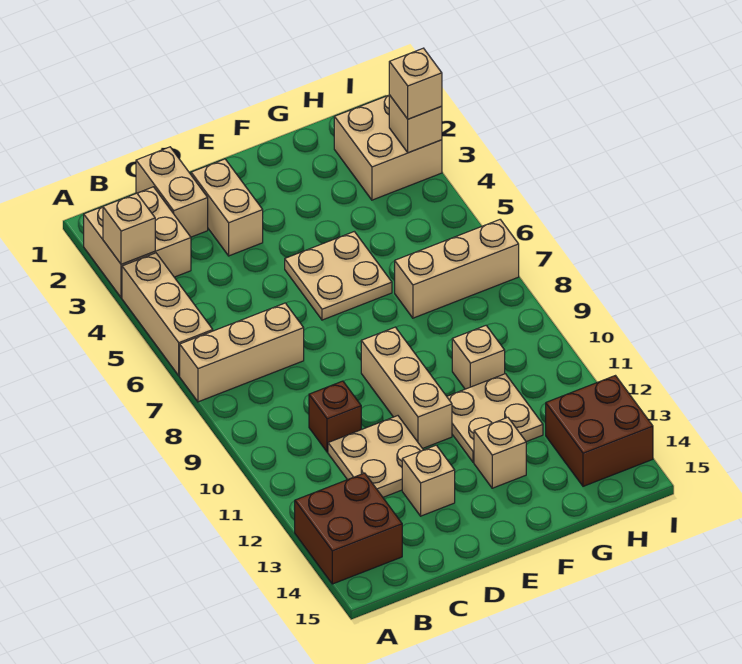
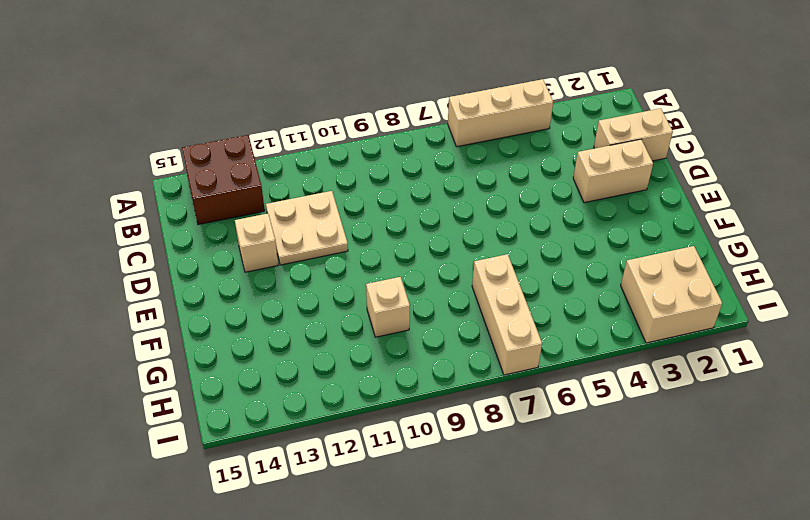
none -> tan brick A2:B3 level 1
none -> tan brick A7:C7 level 1
none -> brown brick C10 level 1

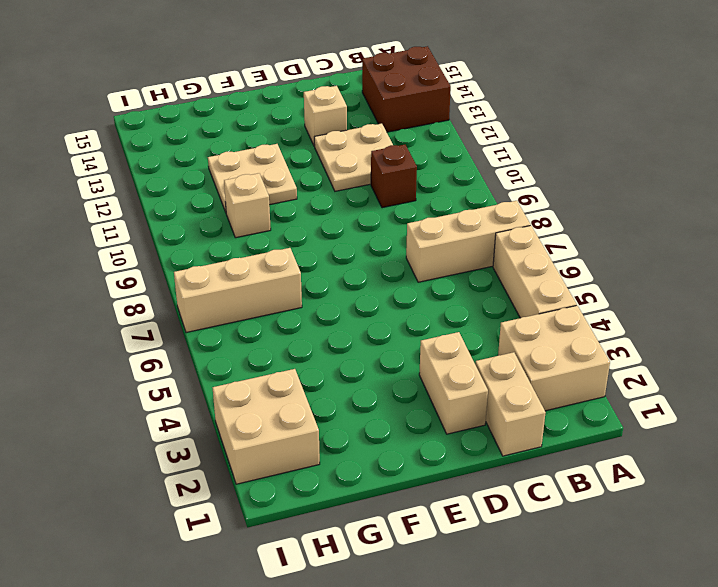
none -> tan plate E5:F6 level 1
none -> tan brick E9:E11 level 1
none -> tan brick F13 level 1

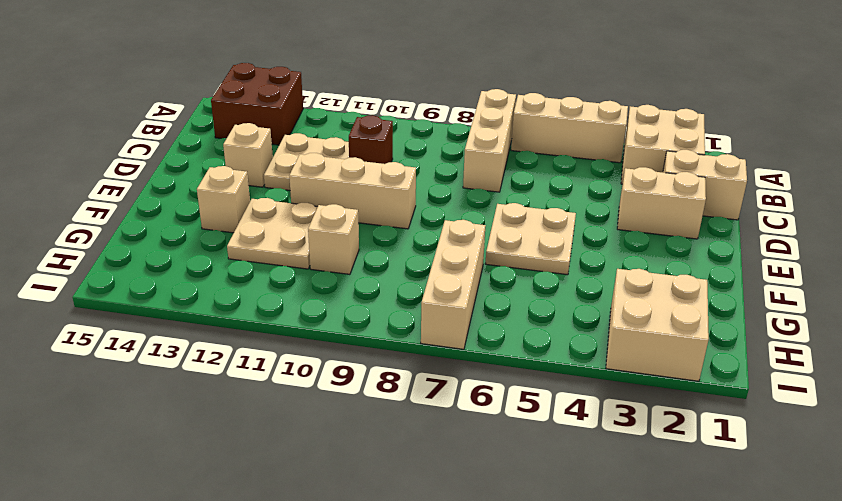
none -> brown brick H13:I14 level 1
none -> tan brick A3 level 2
none -> tan brick I3 level 2

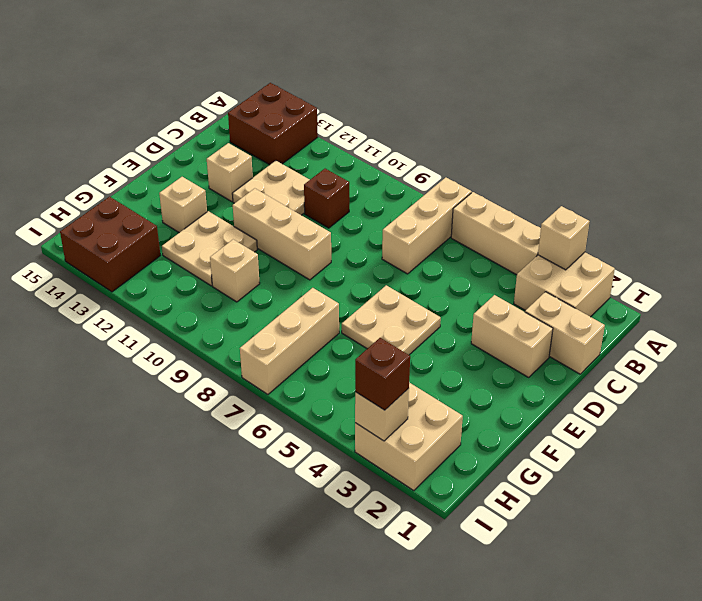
brown brick I3 level 3 -> tan brick I3 level 3

